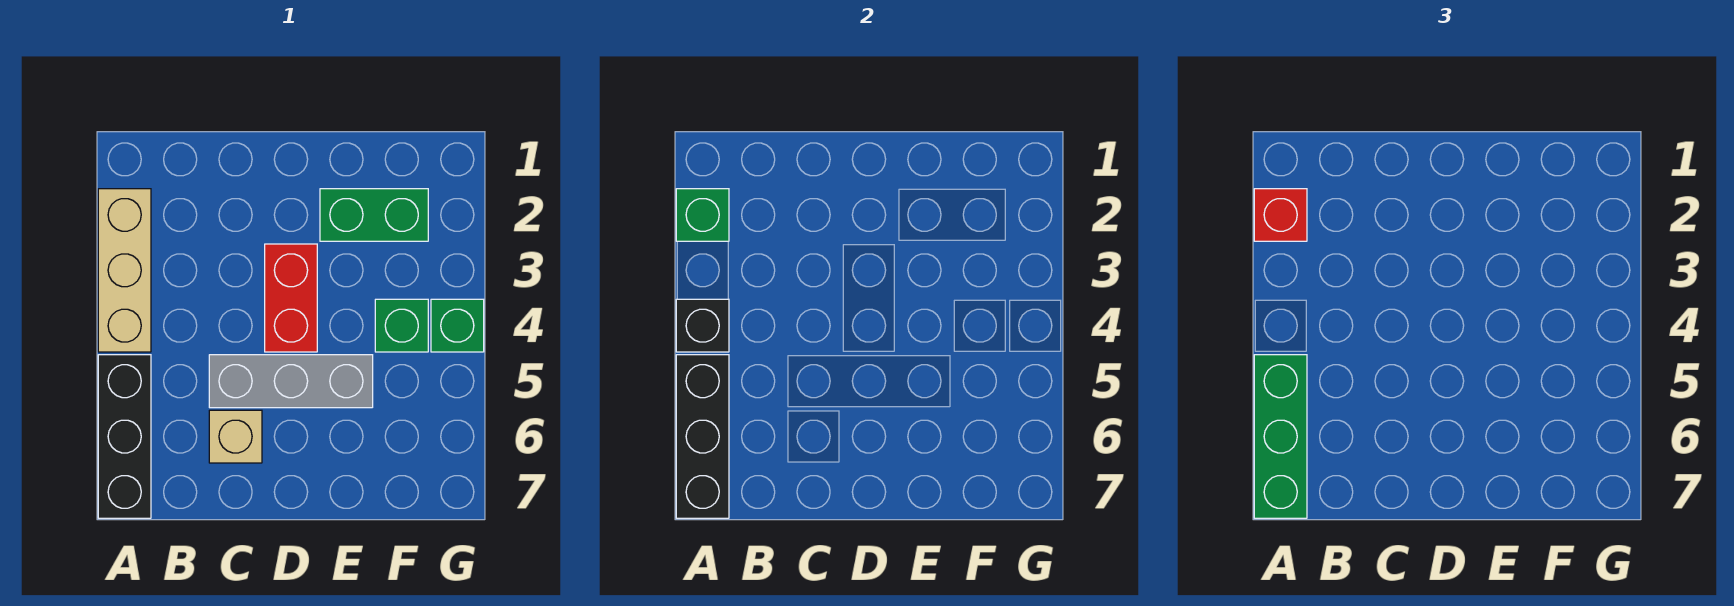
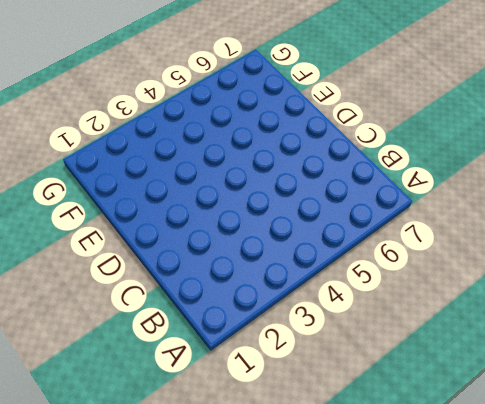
none -> tan brick A2:A4 level 1
none -> black brick A5:A7 level 1
none -> grey brick C5:E5 level 1

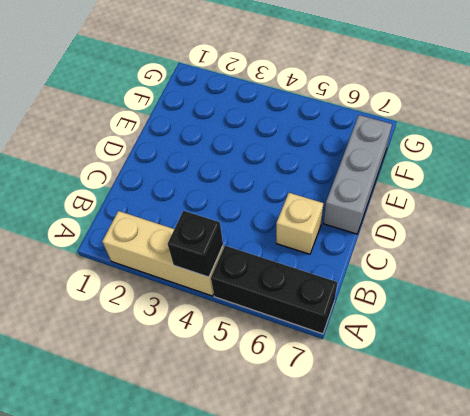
grey brick D7:F7 level 1 -> grey brick C5:E5 level 1
none -> red brick D3:D4 level 1
none -> green brick E2:F2 level 1
none -> green brick F4 level 1

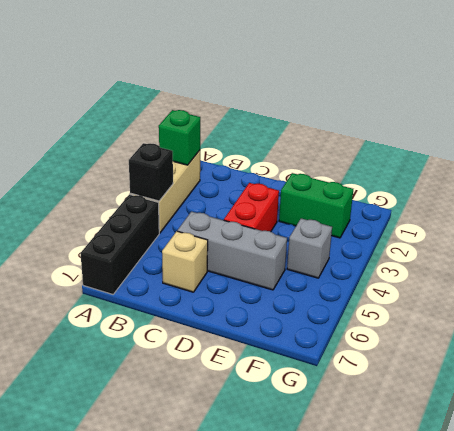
grey brick F4 level 1 -> green brick F4 level 1
none -> green brick G4 level 1
none -> black brick A5:A7 level 2
none -> red brick A2 level 3

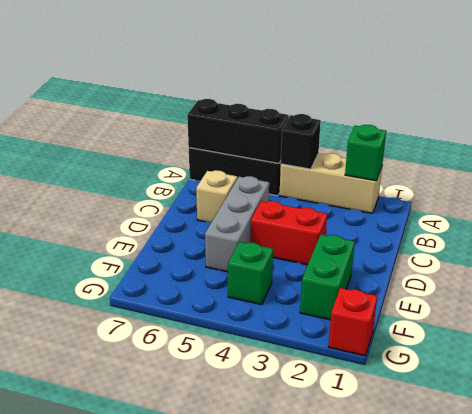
red brick G1 level 1 -> red brick A2 level 3
none -> green brick G4 level 1
none -> green brick A5:A7 level 3

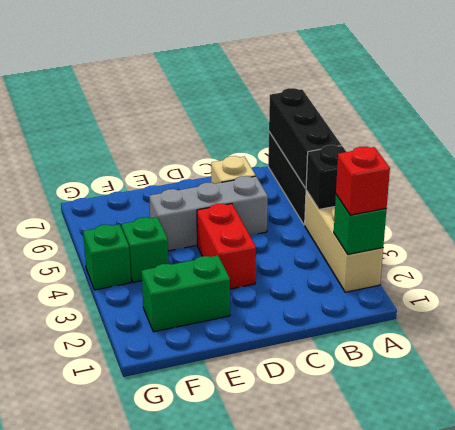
none -> green brick A5:A7 level 3

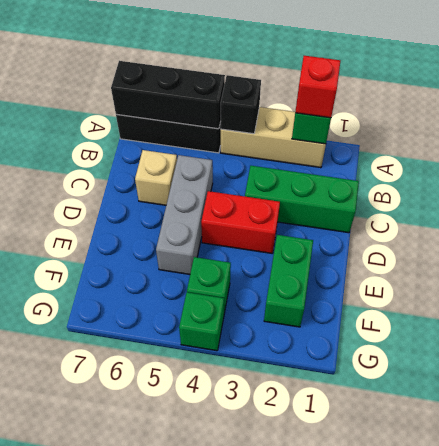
green brick C1:C3 level 1 -> green brick A5:A7 level 3

